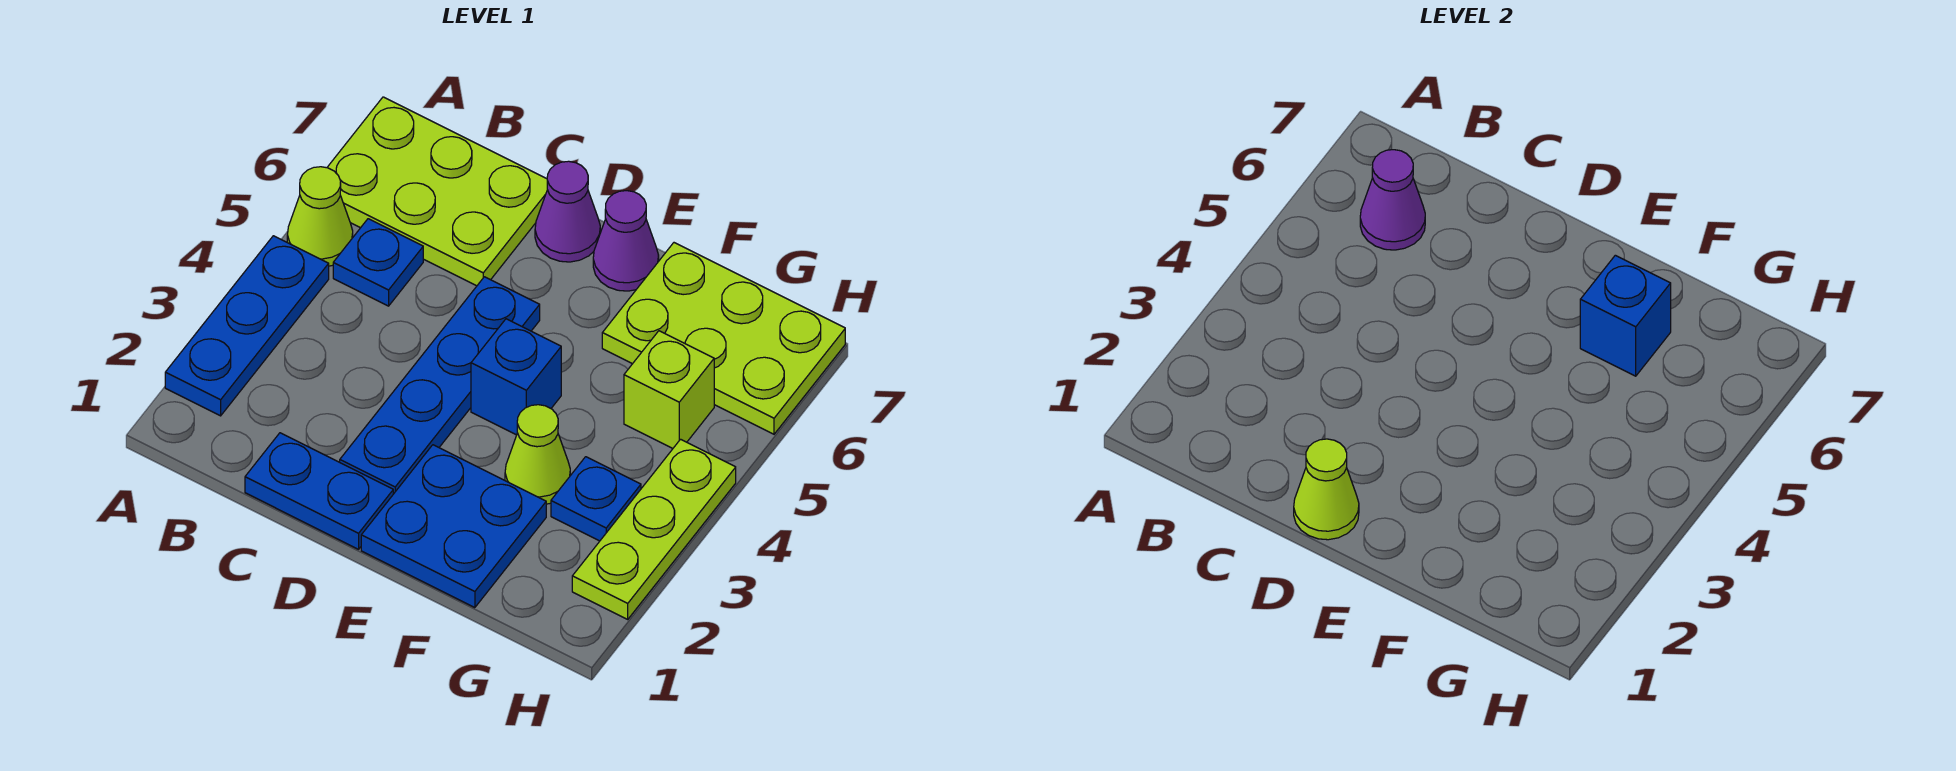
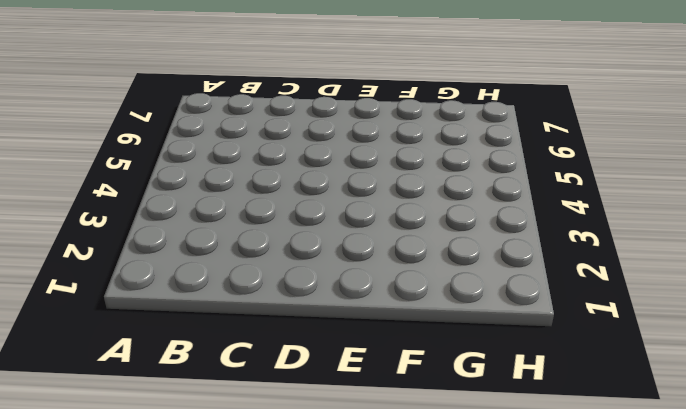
none -> blue plate A2:A4 level 1
none -> lime cone A5 level 1
none -> lime plate A6:C7 level 1

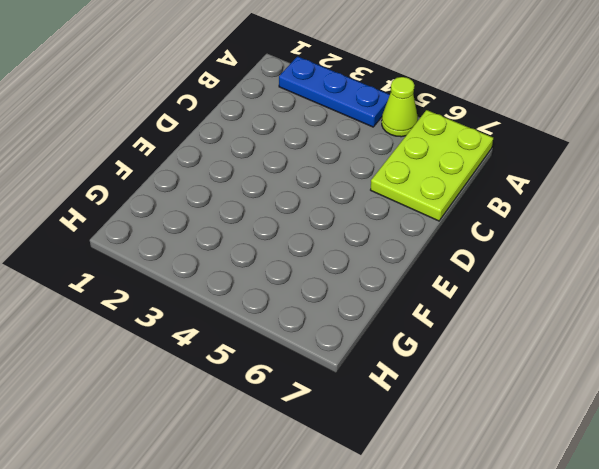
none -> blue plate B5 level 1
none -> blue plate C1:D1 level 1
none -> blue plate D2:D5 level 1

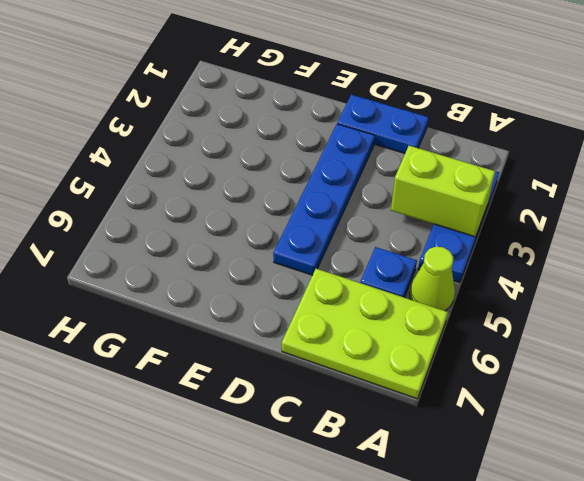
lime brick A3:B3 level 2 -> none
none -> purple cone D7 level 1
none -> blue plate E1:F2 level 1
none -> blue brick E4 level 1

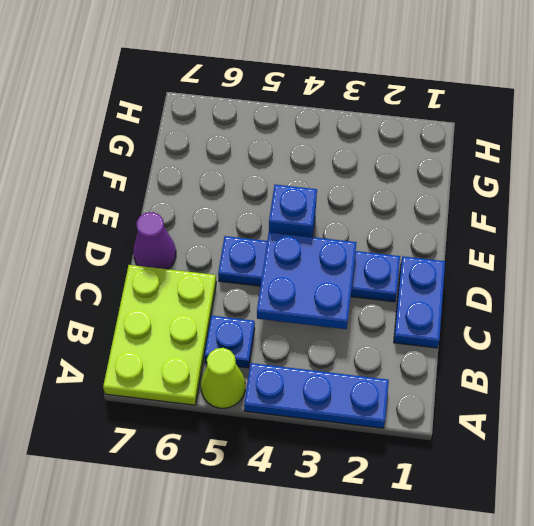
blue plate C3:D4 level 2 -> blue plate E1:F2 level 1
none -> purple cone E7 level 1
none -> lime cone F3 level 1
none -> lime plate F6:H7 level 1

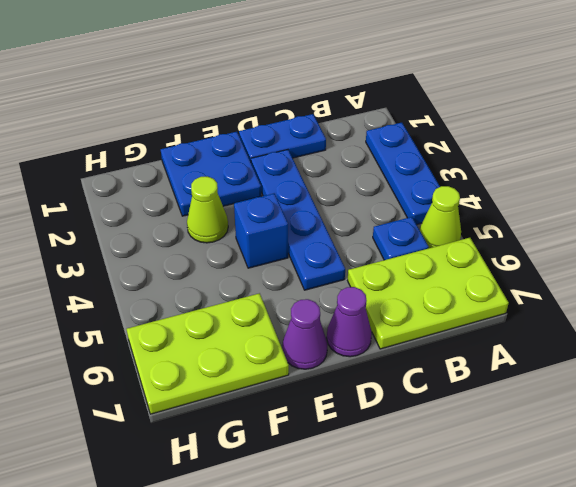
none -> blue plate G3 level 1
none -> lime brick G5 level 1
none -> lime plate H2:H4 level 1

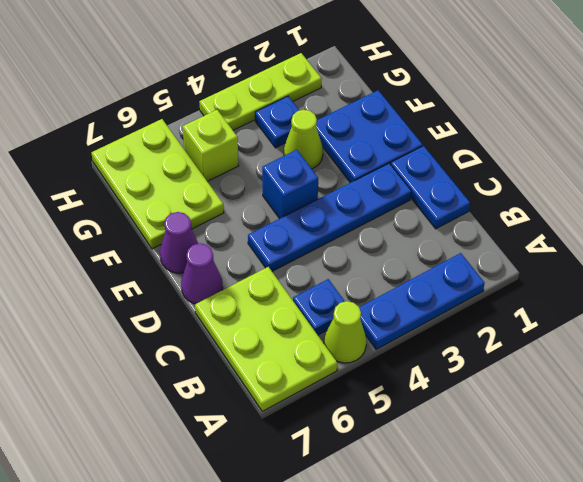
none -> purple cone B6 level 2
none -> lime cone D1 level 2
none -> blue brick F6 level 2

